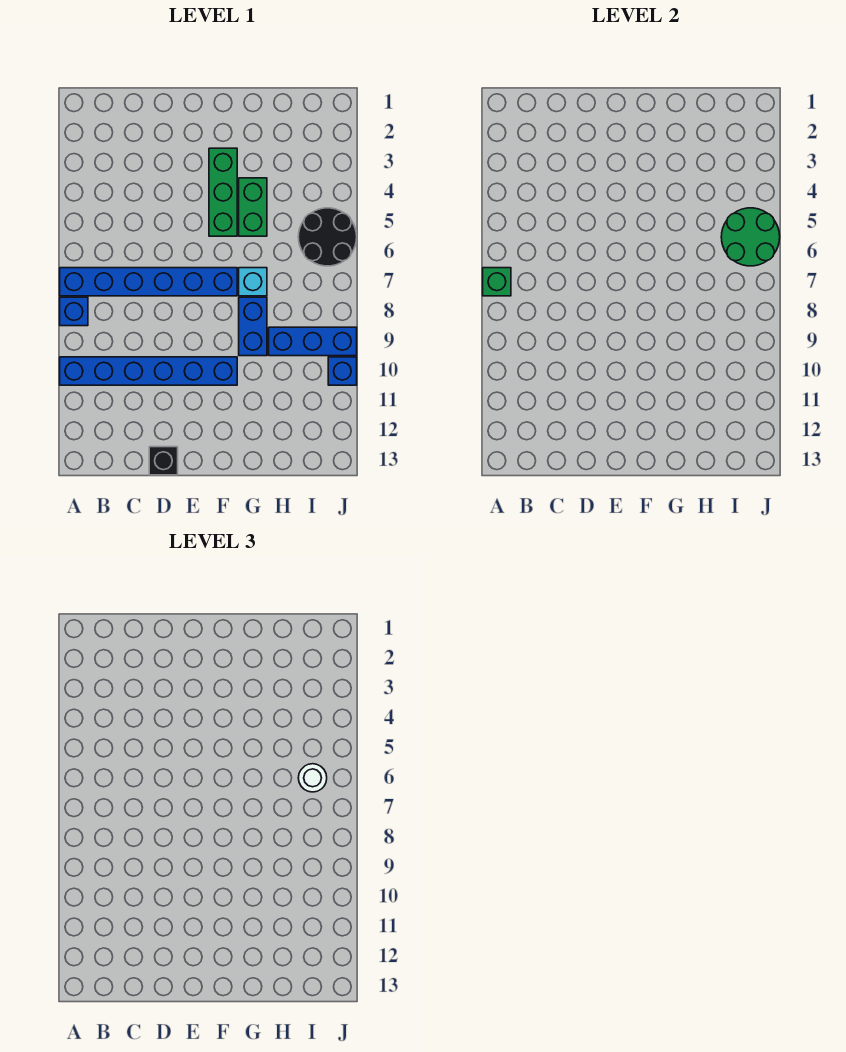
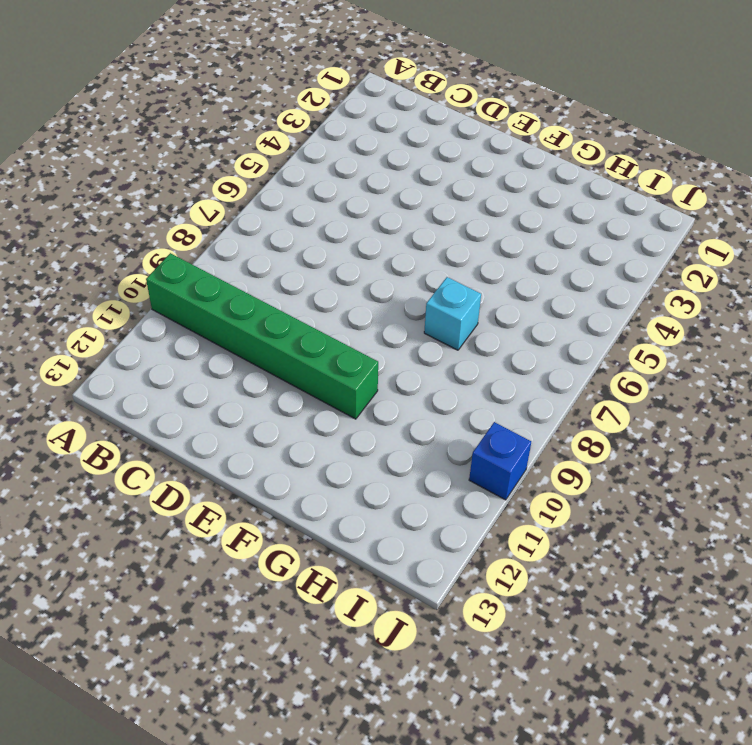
green brick A10:F10 level 1 -> blue brick A10:F10 level 1
none -> blue brick A7:F7 level 1
none -> blue brick A8 level 1
none -> black brick D13 level 1

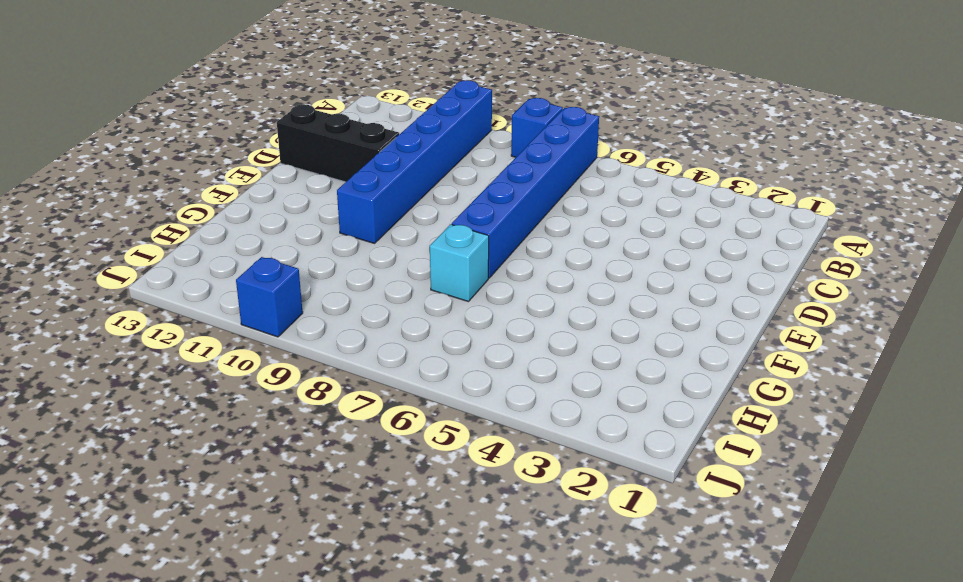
black brick D11:D13 level 1 -> black brick D13 level 1
none -> green brick F3:F5 level 1
none -> green brick G4:G5 level 1
none -> blue brick G8:G9 level 1

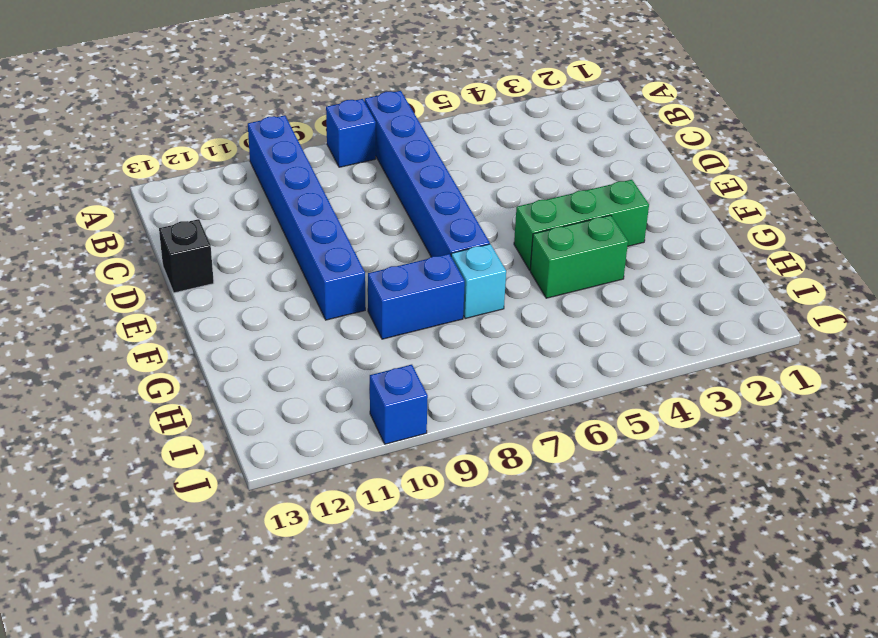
none -> blue brick H9:J9 level 1
none -> black round brick I5:J6 level 1
none -> green brick A7 level 2

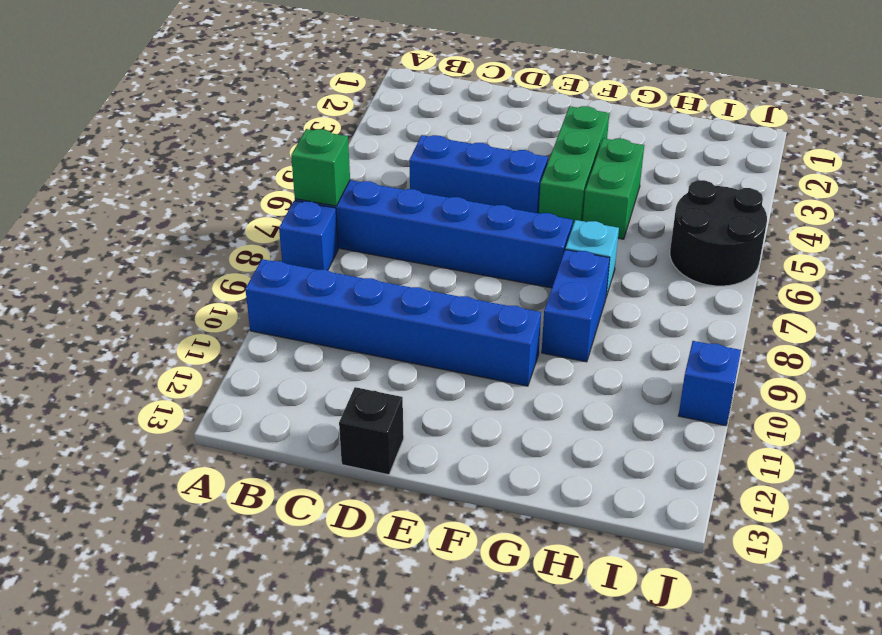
blue brick C5:E5 level 1 -> blue brick H9:J9 level 1
none -> green round brick I5:J6 level 2
none -> white round brick I6 level 3

